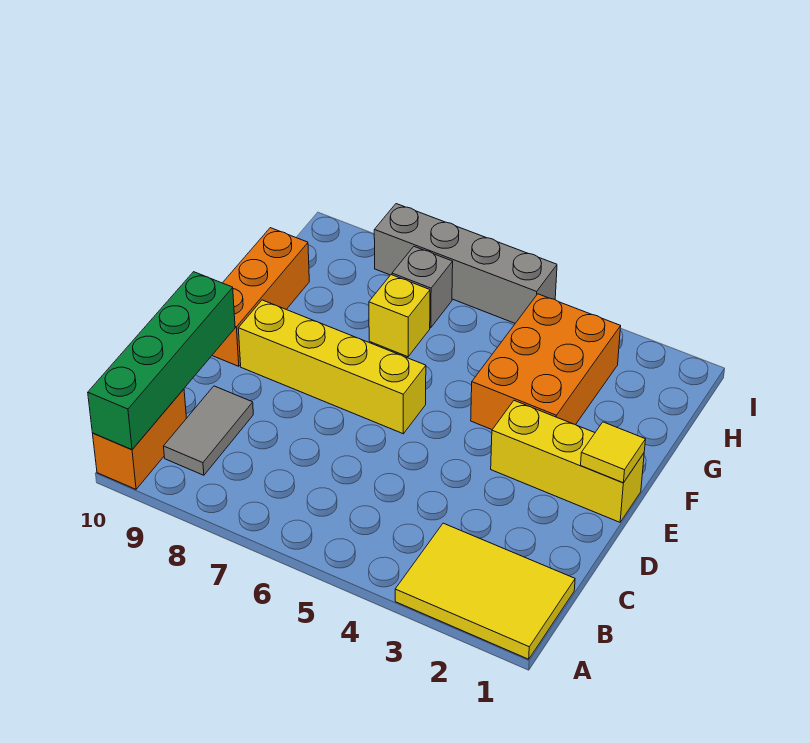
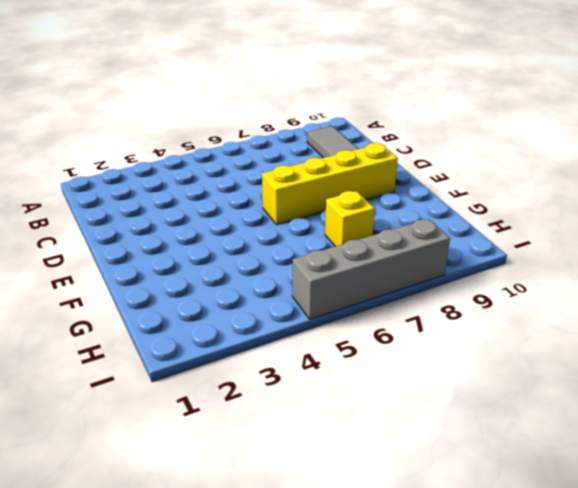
none -> yellow tile A1:B3 level 1
none -> orange brick A10:B10 level 1
none -> yellow brick E1:E3 level 1

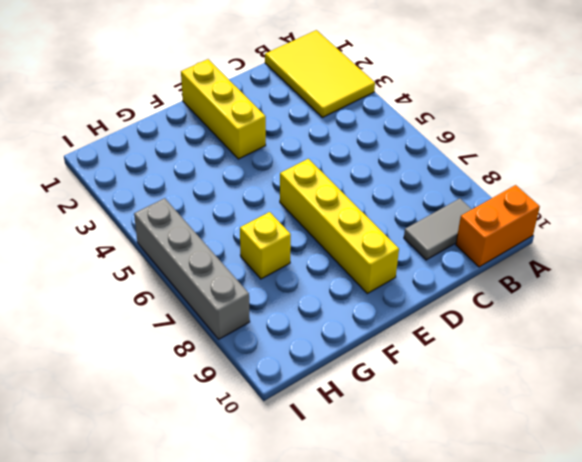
none -> orange brick E10:G10 level 1
none -> orange brick F3:H4 level 1
none -> grey brick H7 level 1

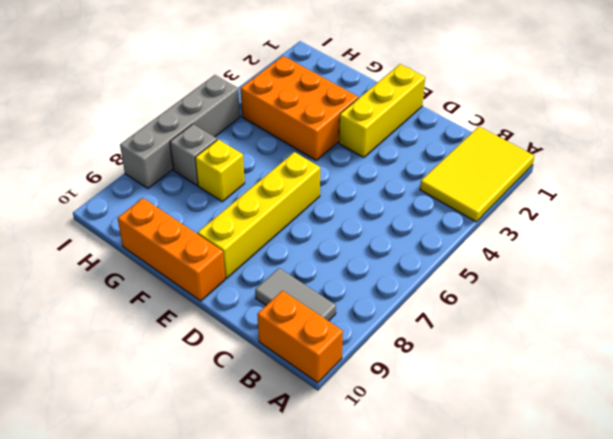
none -> green brick A10:D10 level 2
none -> yellow tile E1 level 2

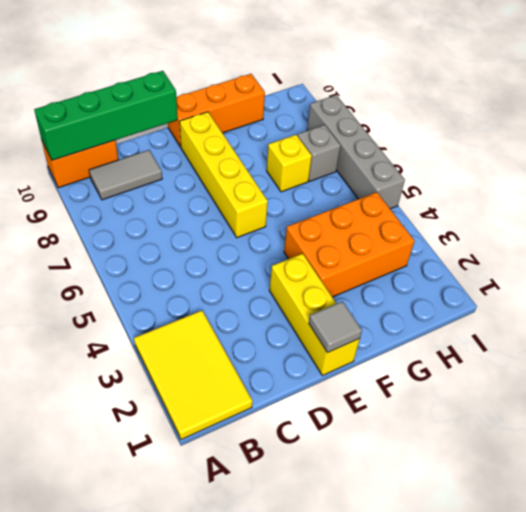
grey tile E1 level 2 -> yellow tile E1 level 2

